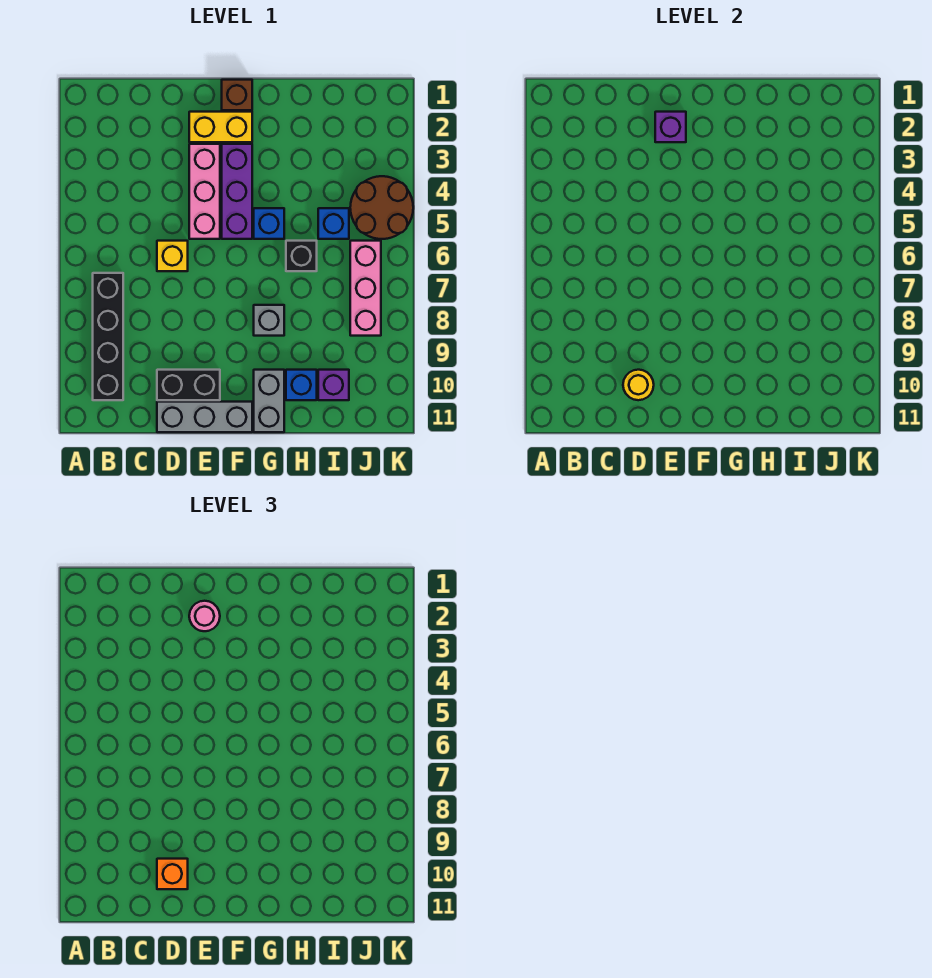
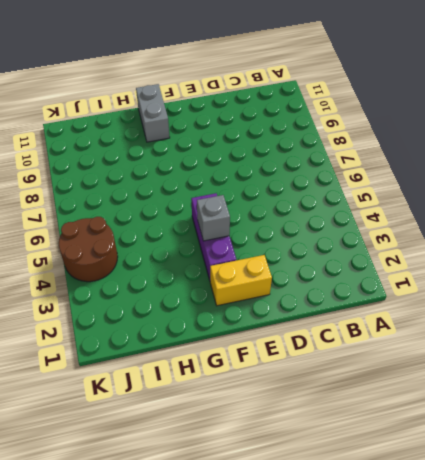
grey brick F4 level 2 -> grey brick G8 level 1
none -> black brick B7:B10 level 1
none -> yellow brick D6 level 1
none -> black brick D10:E10 level 1

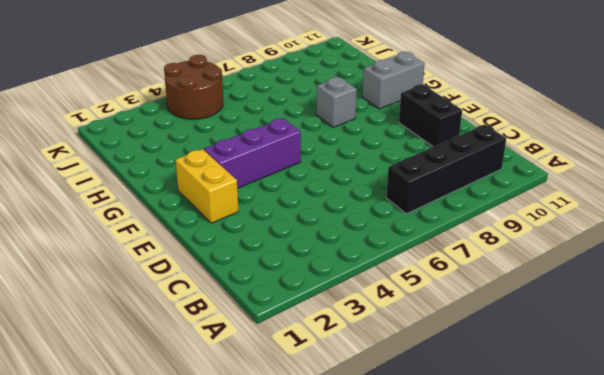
none -> yellow brick D6 level 1
none -> grey brick D11:F11 level 1
none -> pink brick E3:E5 level 1

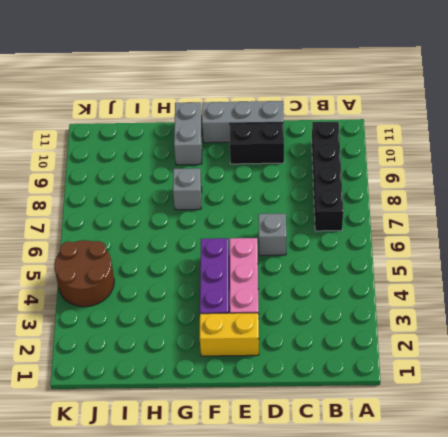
grey brick D6 level 1 -> yellow brick D6 level 1
none -> brown brick F1 level 1
none -> blue brick G5 level 1
none -> black brick H6 level 1

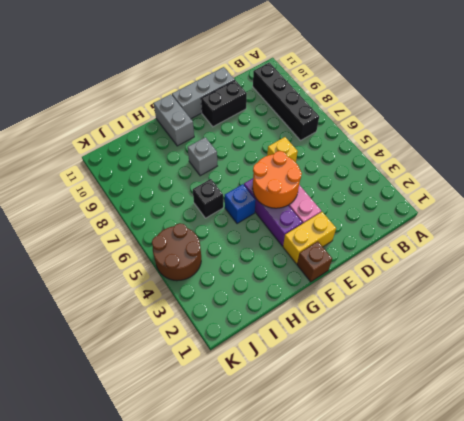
orange round brick E4:F5 level 2 -> none
none -> blue brick H10 level 1
none -> blue brick I5 level 1
none -> purple brick I10 level 1

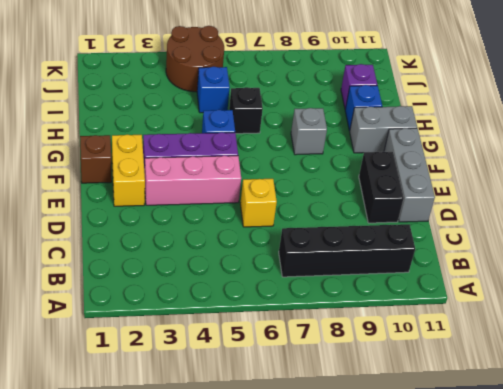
none -> pink brick J6:J8 level 1
none -> yellow round brick D10 level 2
none -> purple brick E2 level 2

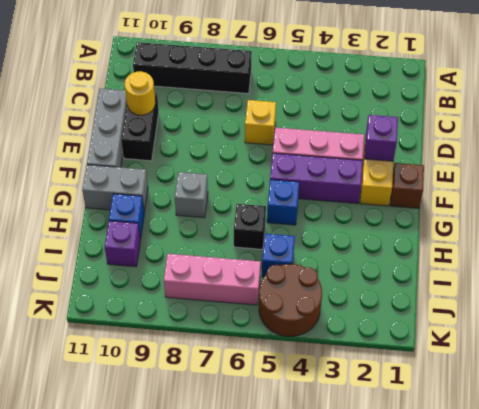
none -> orange brick D10 level 3
none -> pink round brick E2 level 3

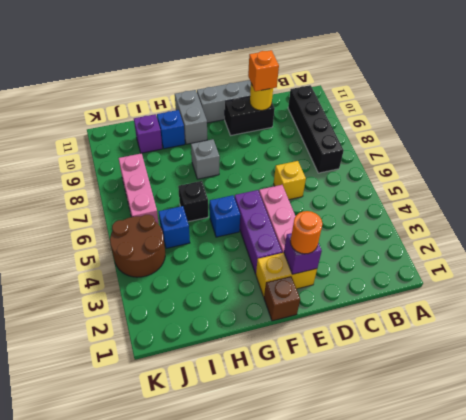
orange round brick E2 level 3 -> pink round brick E2 level 3

